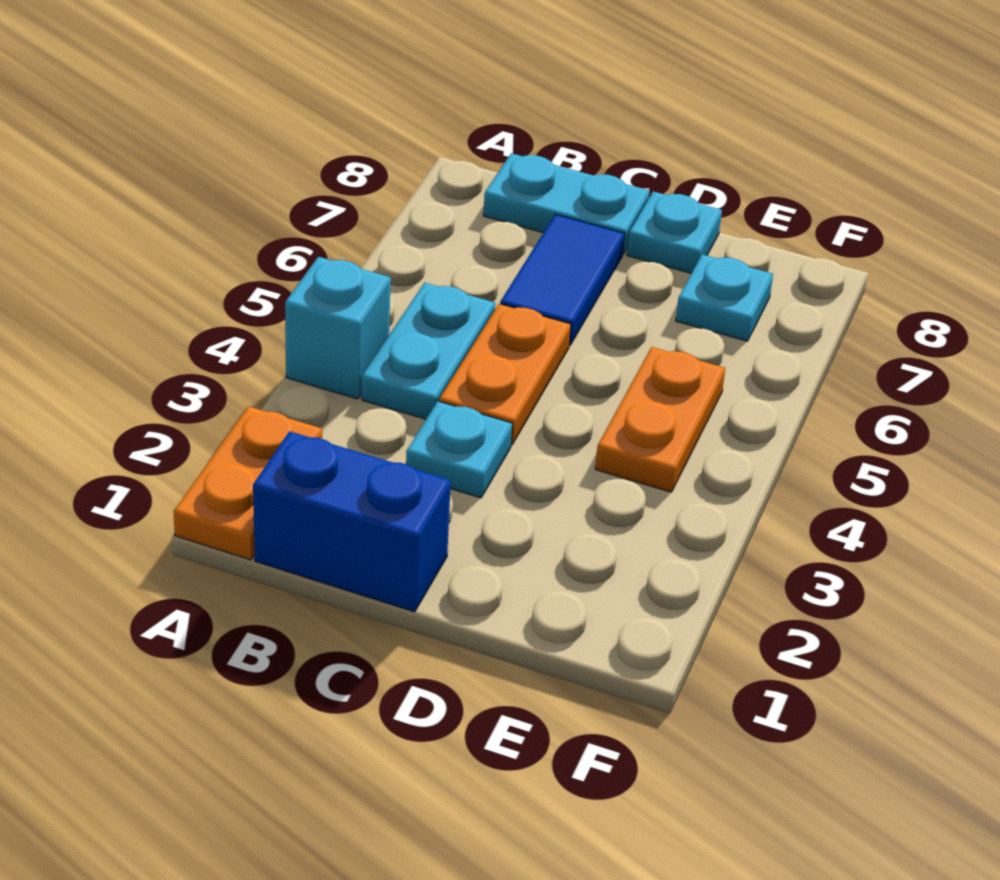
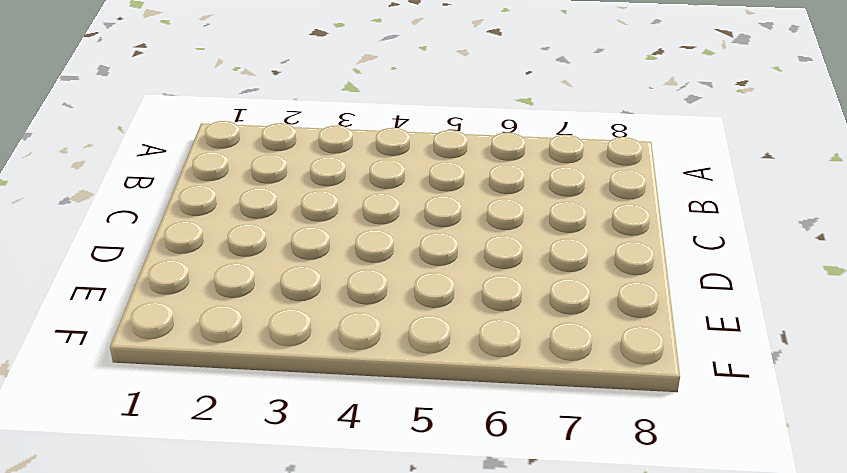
none -> orange plate A1:A2 level 1
none -> cyan brick A4 level 1

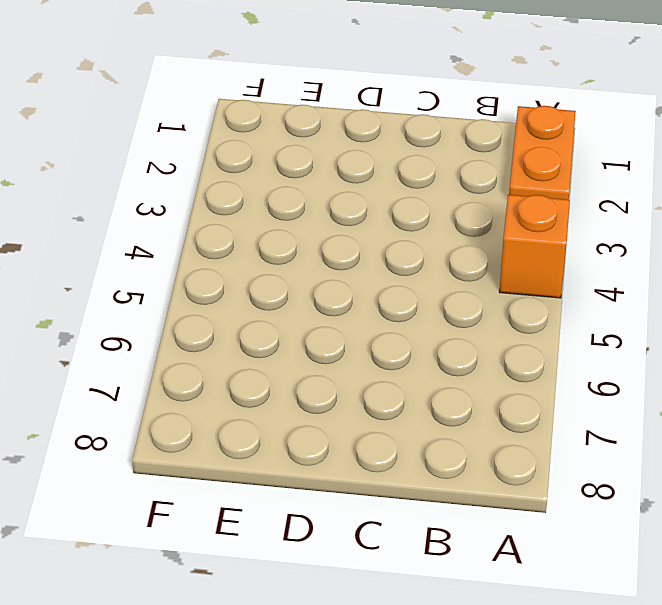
orange brick A4 level 1 -> cyan brick A4 level 1
none -> blue brick B1:C1 level 1
none -> cyan plate B4:B5 level 1

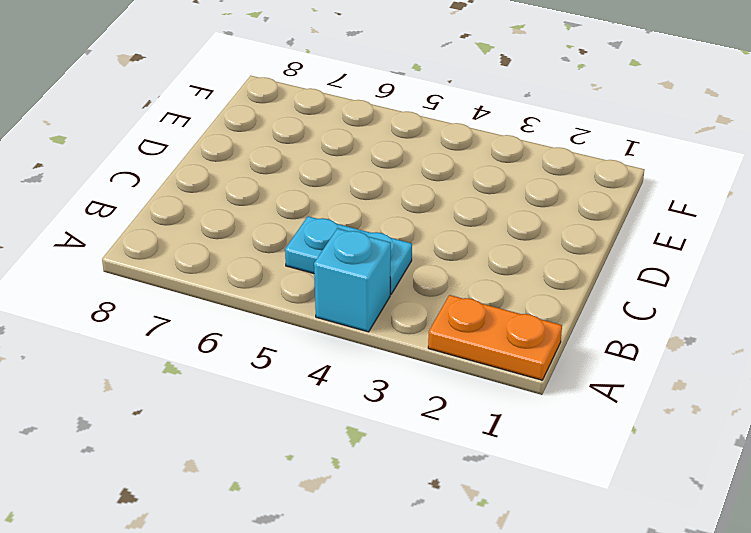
none -> blue brick B1:C1 level 1
none -> cyan plate B8:C8 level 1

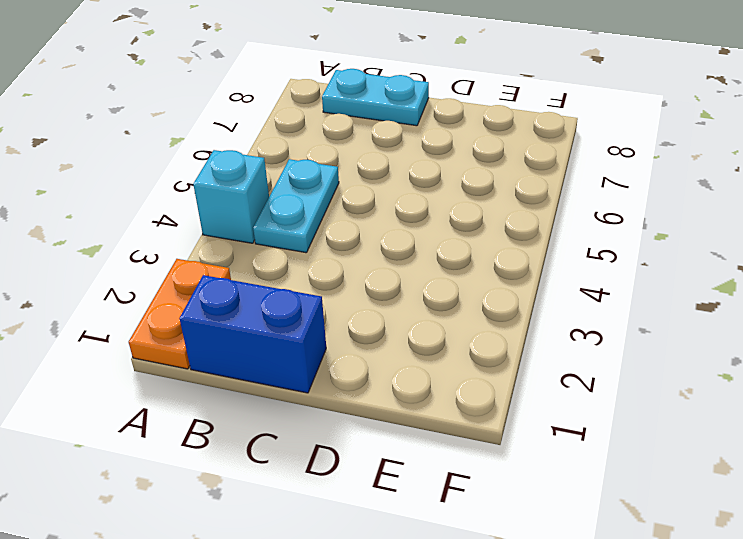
none -> cyan plate C3 level 1
none -> orange plate C4:C5 level 1

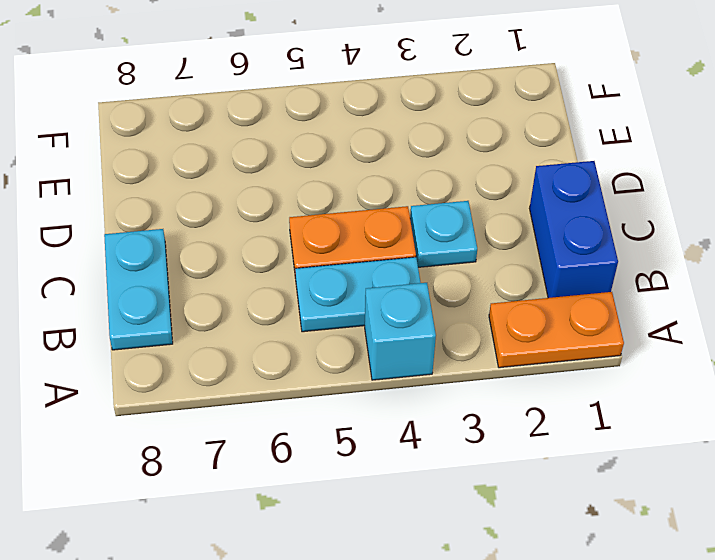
none -> blue tile C6:C7 level 1
none -> cyan plate D8 level 1

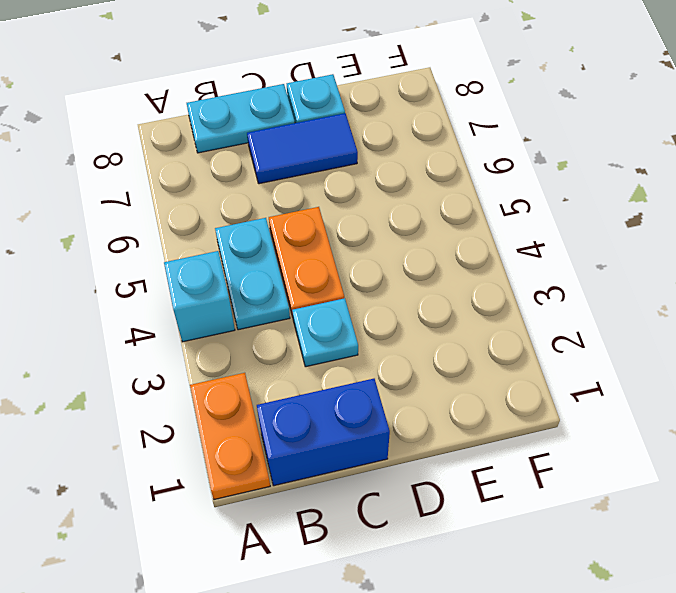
blue tile C7:D7 level 1 -> blue tile C6:C7 level 1
none -> orange plate E4:E5 level 1
none -> cyan plate E7 level 1

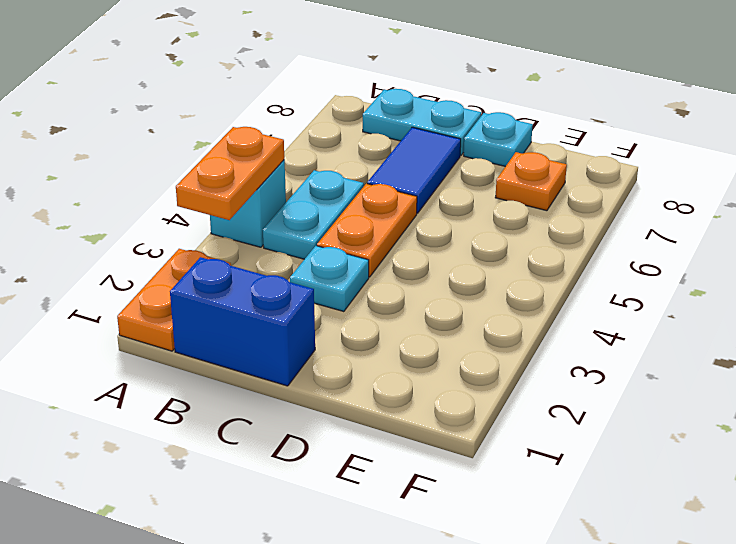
orange plate A3:A4 level 2 -> orange plate E4:E5 level 1
orange plate E7 level 1 -> cyan plate E7 level 1

